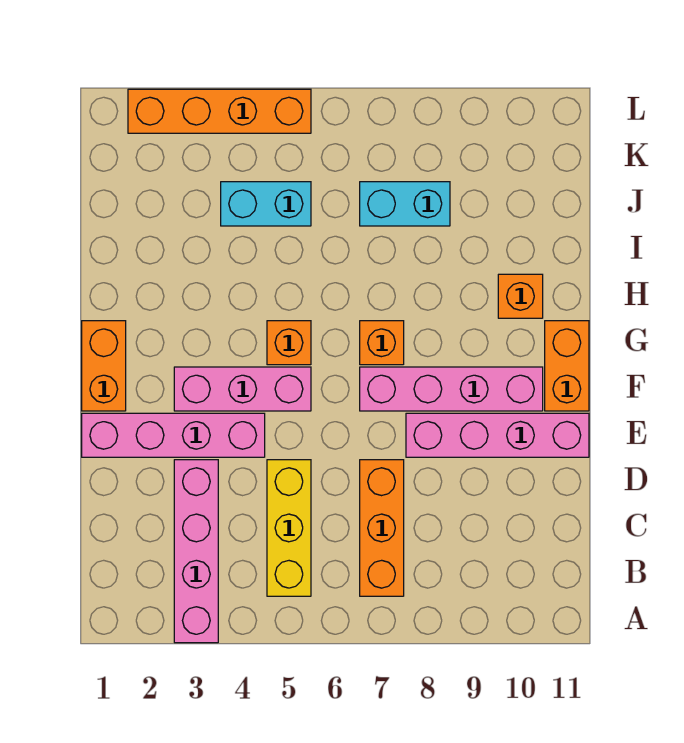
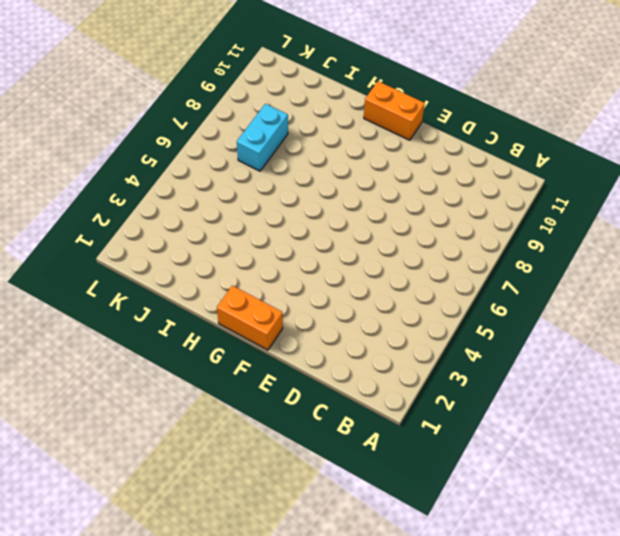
none -> pink brick A3:D3 level 1
none -> yellow brick B5:D5 level 1
none -> orange brick B7:D7 level 1

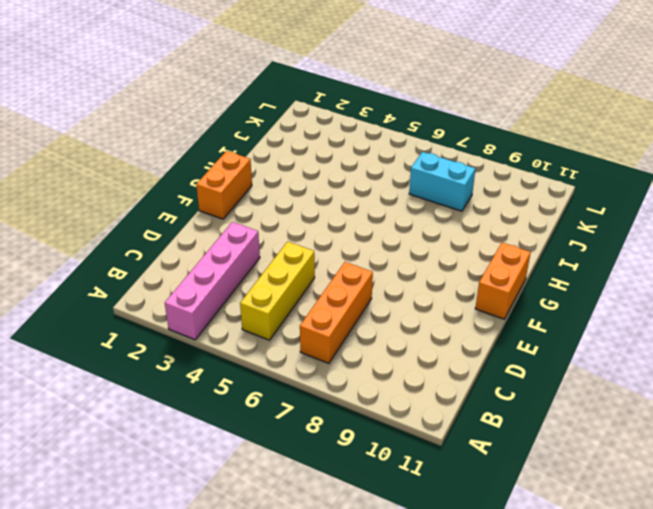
none -> pink brick E1:E4 level 1
none -> pink brick E8:E11 level 1
none -> pink brick F3:F5 level 1

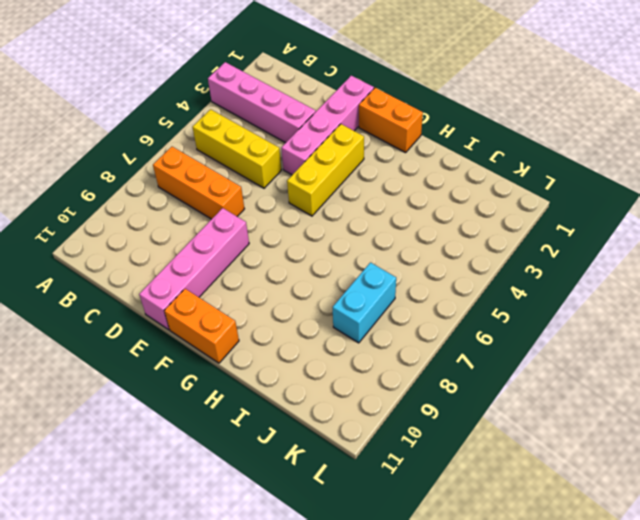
yellow brick F3:F5 level 1 -> pink brick F3:F5 level 1
none -> pink brick F7:F10 level 1
none -> orange brick G5 level 1
none -> orange brick G7 level 1

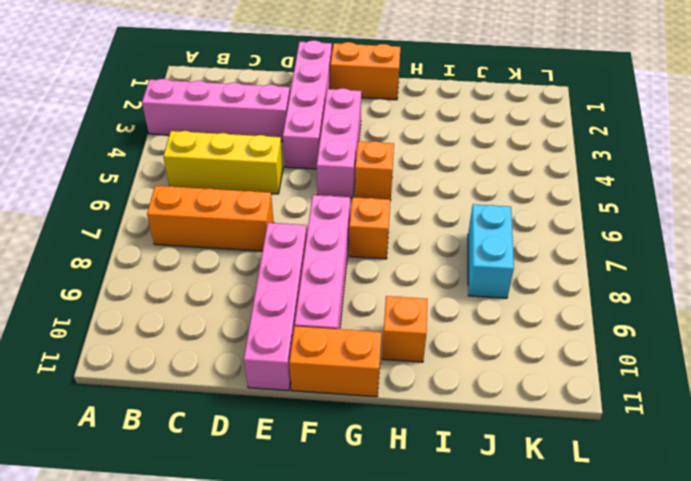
none -> cyan brick J4:J5 level 1
none -> orange brick L2:L5 level 1

